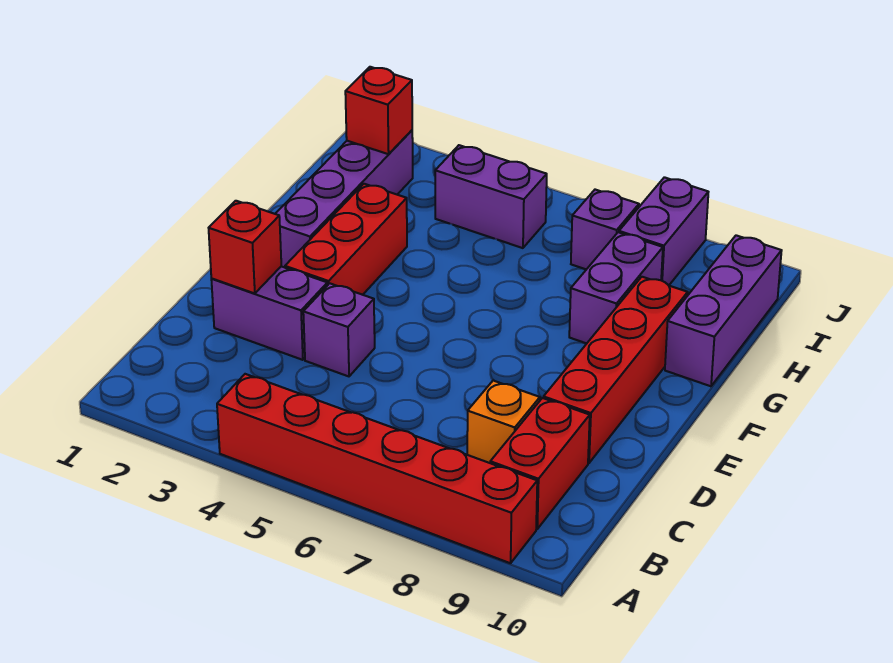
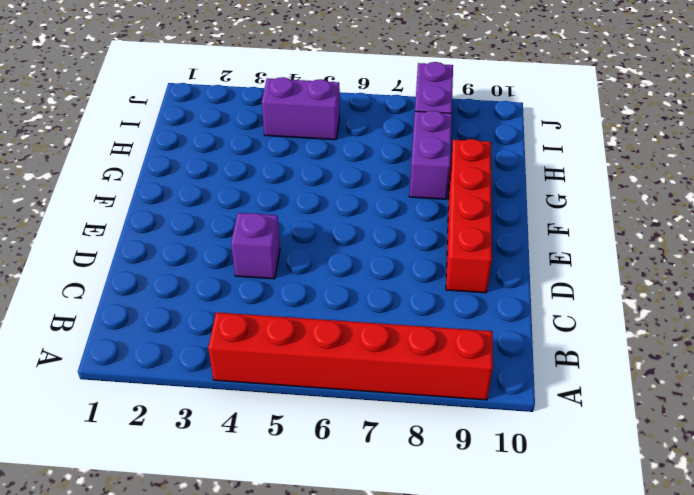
none -> red brick B9:C9 level 1
none -> orange brick C8 level 1
none -> purple brick D2:D3 level 1

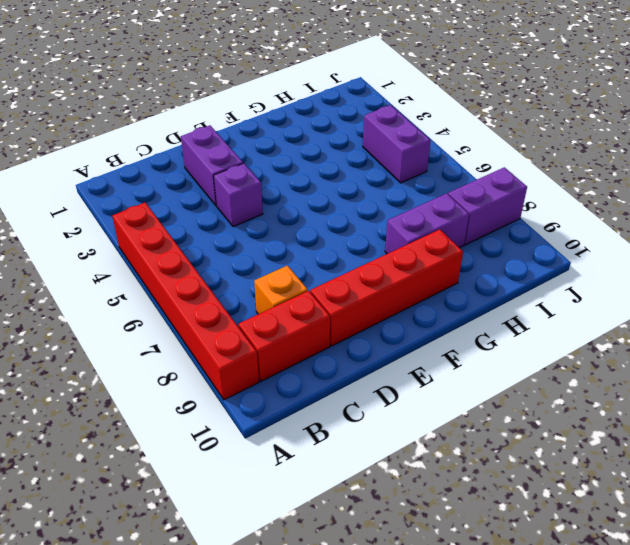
none -> red brick E3:G3 level 1
none -> purple brick F2:I2 level 1
none -> purple brick G10:I10 level 1

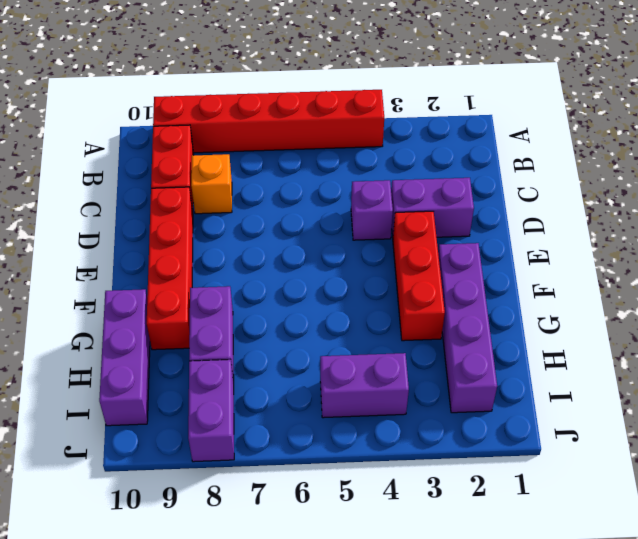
none -> purple brick I7 level 1
none -> red brick D2 level 2
none -> red brick I2 level 2

